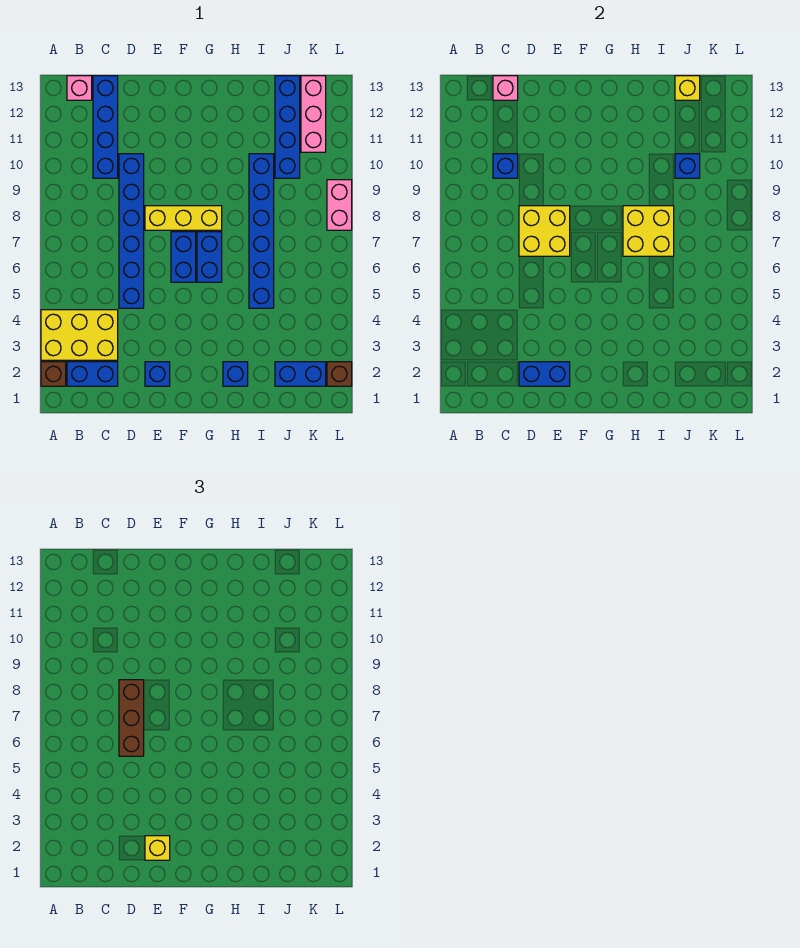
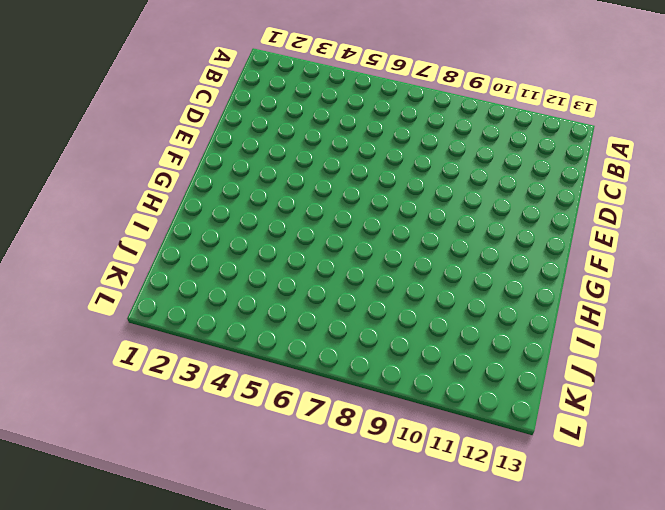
none -> brown brick A2 level 1
none -> yellow brick A3:C4 level 1
none -> blue brick B2:C2 level 1

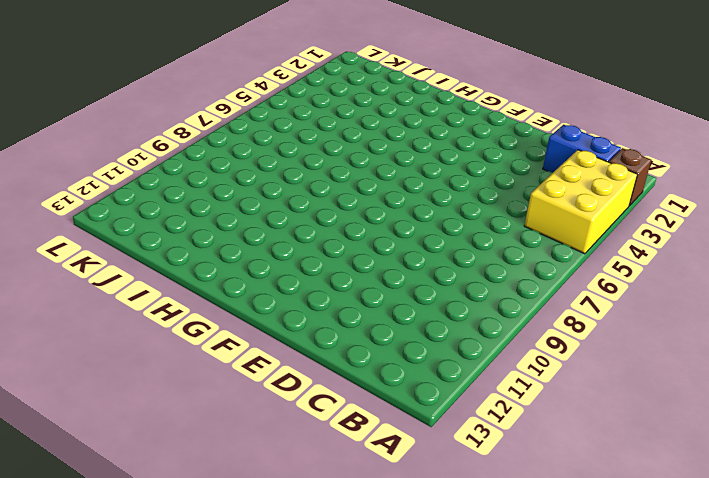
yellow brick A3:B5 level 1 -> yellow brick A3:C4 level 1
none -> pink brick B13 level 1
none -> blue brick C10:C13 level 1
none -> blue brick D5:D10 level 1

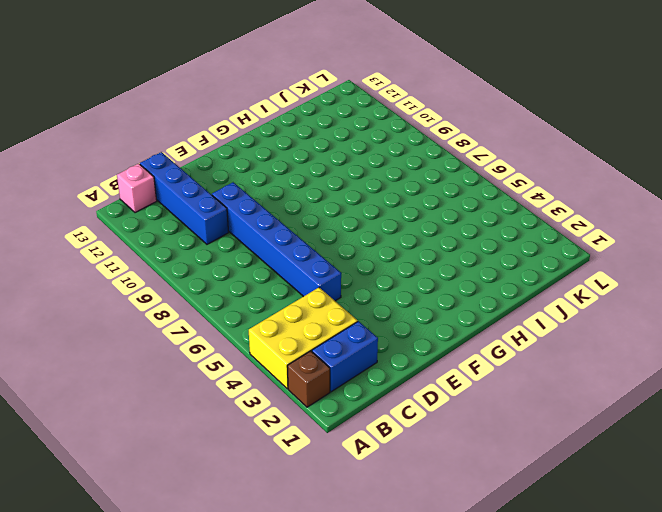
none -> blue brick E2 level 1
none -> yellow brick E8:G8 level 1
none -> blue brick F6:F7 level 1

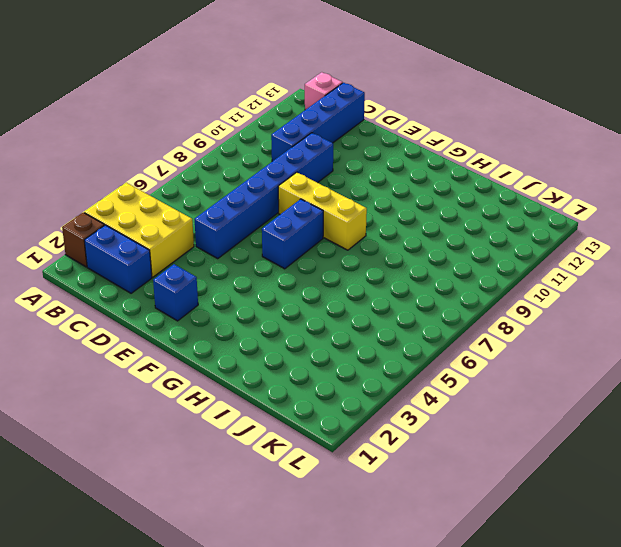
none -> blue brick G6:G7 level 1
none -> blue brick H2 level 1
none -> blue brick I5:I10 level 1

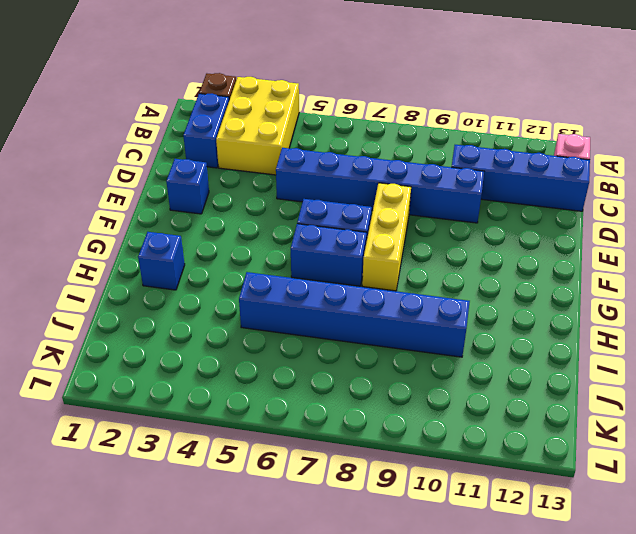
none -> blue brick J2:K2 level 1
none -> blue brick J10:J13 level 1
none -> pink brick K11:K13 level 1

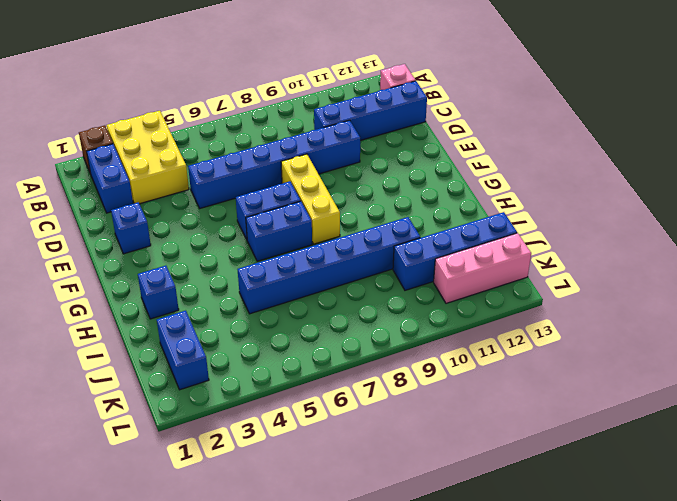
none -> brown brick L2 level 1
none -> pink brick L8:L9 level 1
none -> blue brick C10 level 2

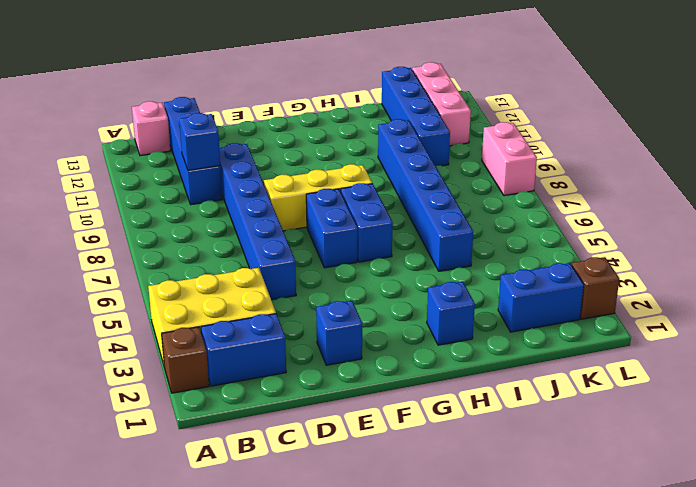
none -> pink brick C13 level 2
none -> blue brick D2:E2 level 2
none -> yellow brick D7:E8 level 2

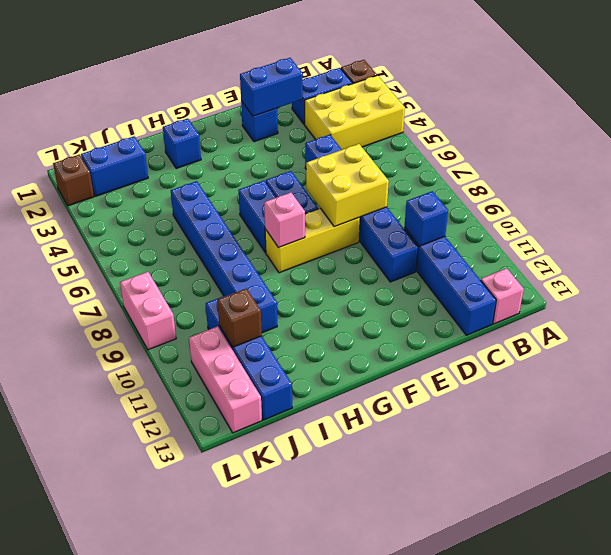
pink brick G8 level 2 -> pink brick C13 level 2
brown brick J11 level 2 -> none
none -> yellow brick H7:I8 level 2
none -> blue brick J10 level 2
none -> yellow brick J13 level 2

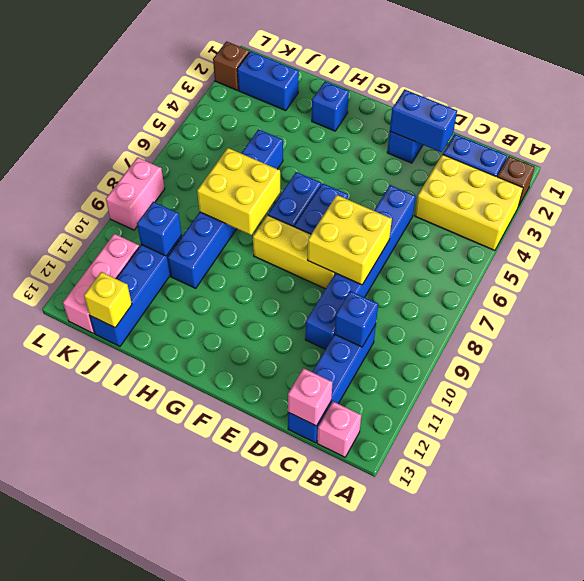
none -> brown brick D6:D8 level 3
none -> yellow brick E2 level 3

